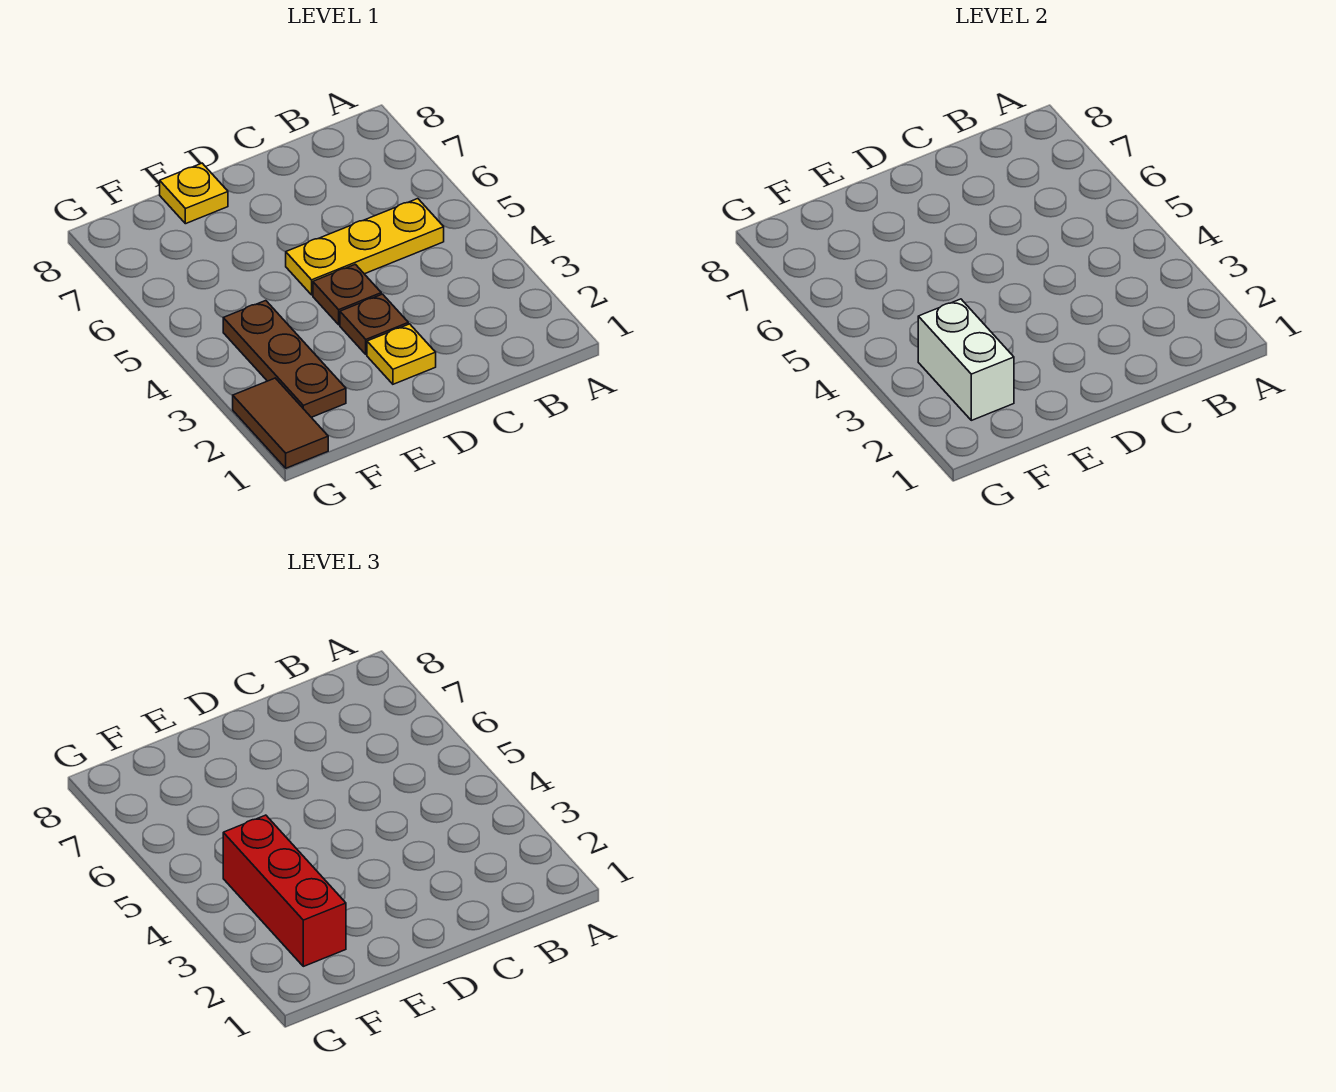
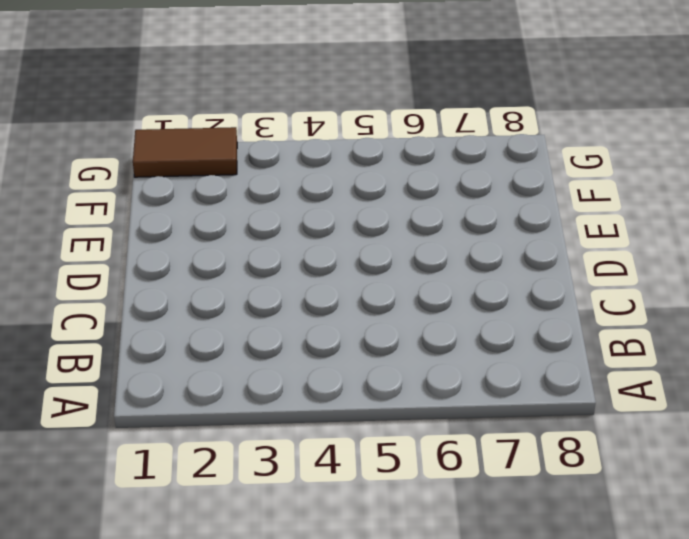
none -> yellow plate B5:D5 level 1
none -> yellow plate D2 level 1

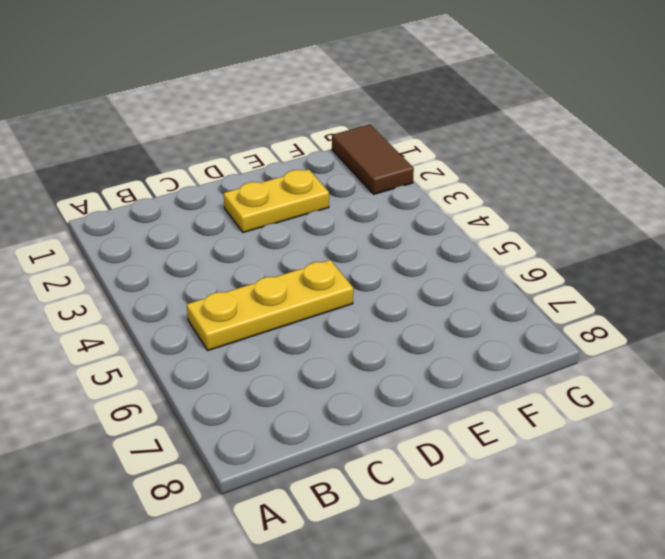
yellow plate D2:E2 level 1 -> yellow plate D2 level 1
none -> brown plate D3 level 1
none -> brown plate D4 level 1

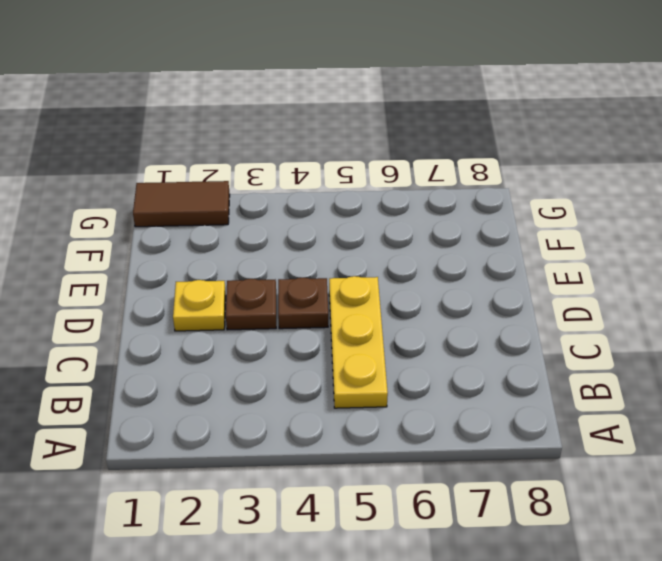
none -> yellow plate E8 level 1
none -> brown plate F2:F4 level 1

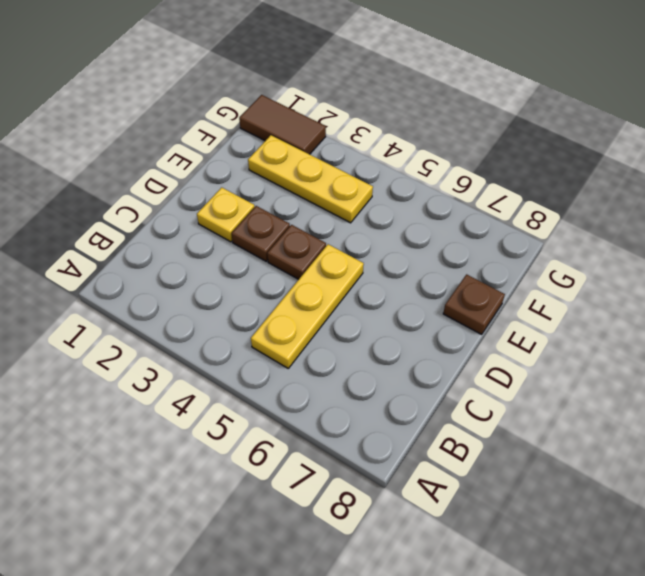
brown plate E8 level 1 -> yellow plate E8 level 1
yellow plate F2:F4 level 1 -> brown plate F2:F4 level 1
none -> white brick F2:F3 level 2
none -> red brick F2:F4 level 3

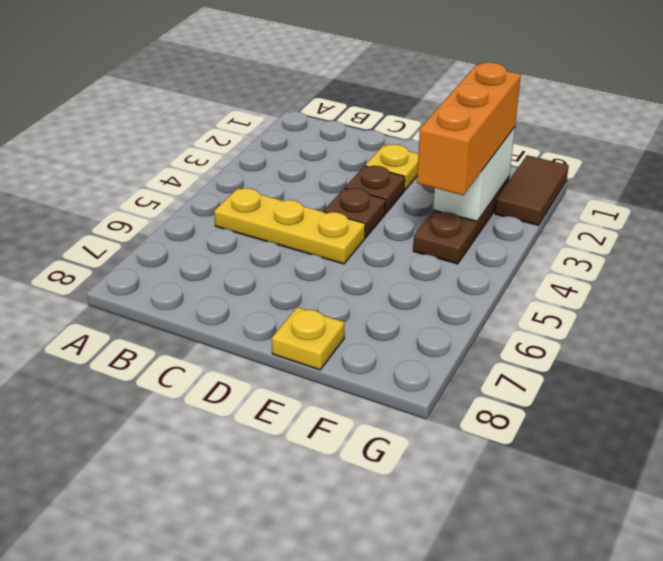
orange brick F2:F4 level 3 -> red brick F2:F4 level 3

